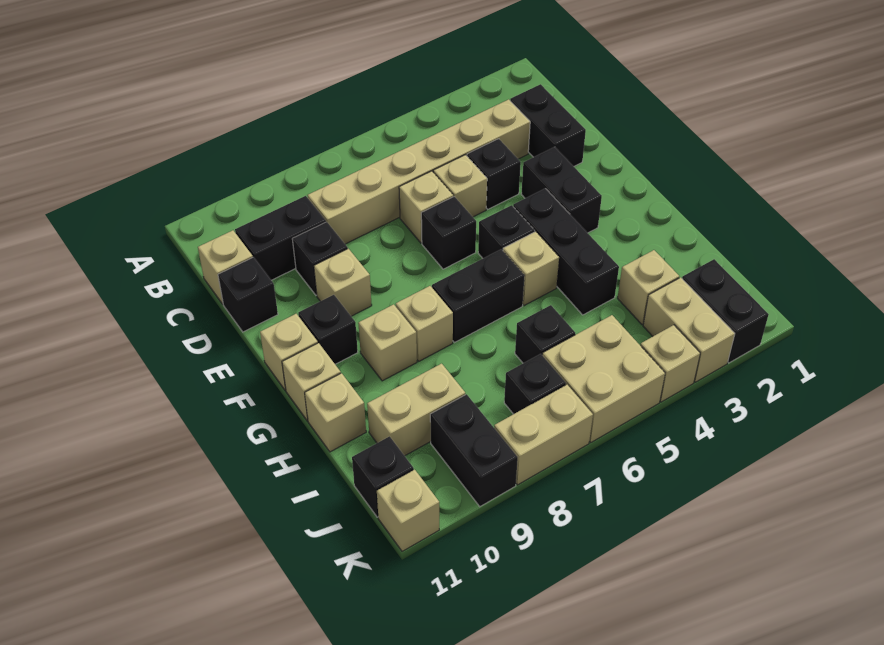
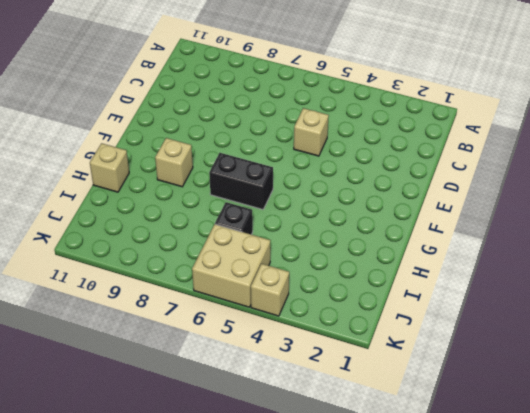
none -> black brick C2:D2 level 1
none -> tan brick C3:C8 level 1
none -> black brick C9:C10 level 1
none -> tan brick C11 level 1

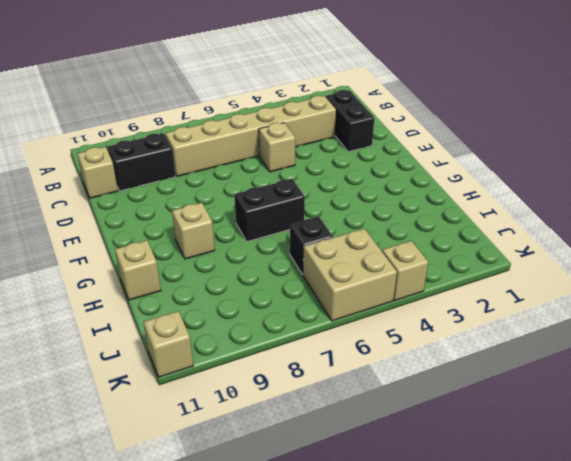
none -> black brick D4 level 1
none -> tan brick D6 level 1
none -> black brick D9 level 1
none -> black brick D11 level 1

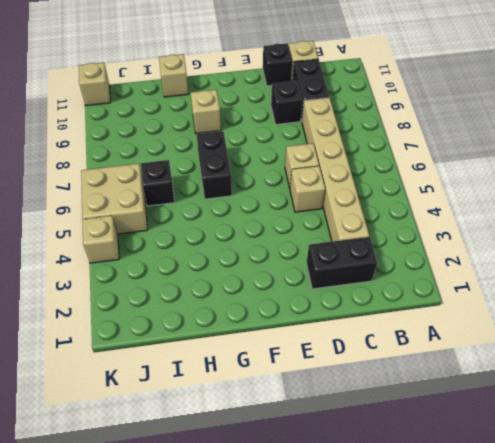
none -> black brick D4 level 1
none -> black brick E3:F3 level 1
none -> black brick E6 level 1
none -> tan brick E9 level 1

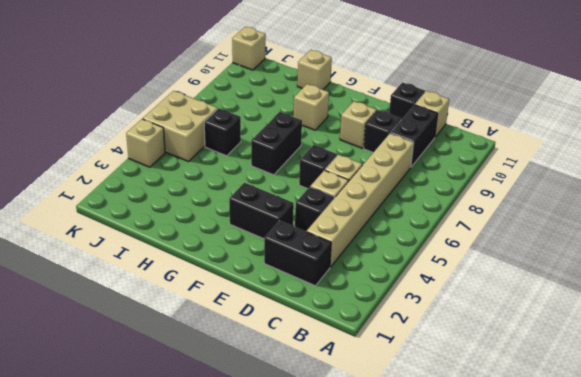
none -> black brick F4:H4 level 1
none -> black brick F5 level 1
none -> black brick F10 level 1
none -> tan brick F11 level 1

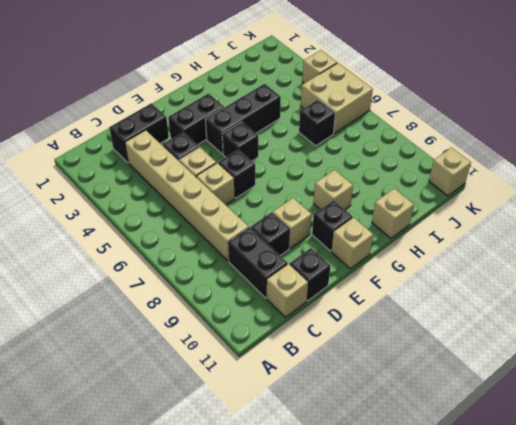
none -> tan brick G5 level 1
none -> black brick G6:G7 level 1
none -> tan brick G8 level 1
none -> tan brick G11 level 1

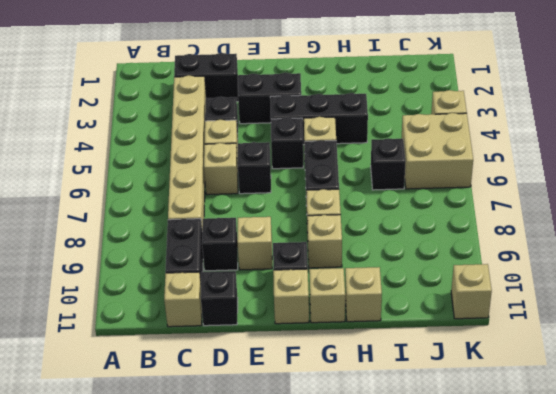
none -> tan brick I3 level 1
none -> tan brick I9:I10 level 1
none -> black brick J2:K2 level 1
none -> tan brick J3:K3 level 1

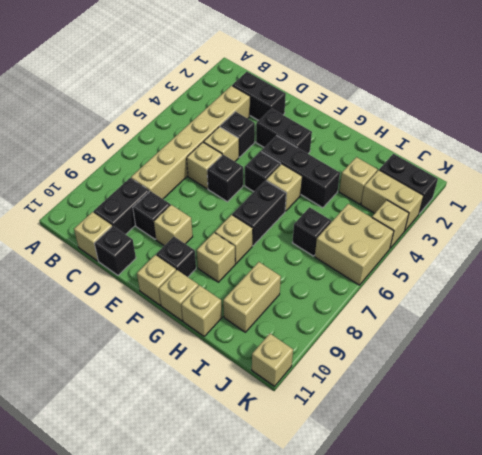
none -> black brick J7 level 1
none -> black brick J9:K9 level 1
none -> black brick J11 level 1
none -> tan brick K7:K8 level 1

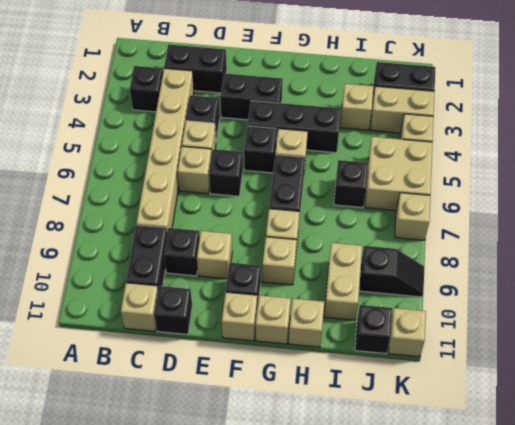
black brick B3 level 1 -> black brick J7 level 1
black slope J9:K9 level 1 top J -> black brick J9:K9 level 1
tan brick K7 level 1 -> tan brick K7:K8 level 1

